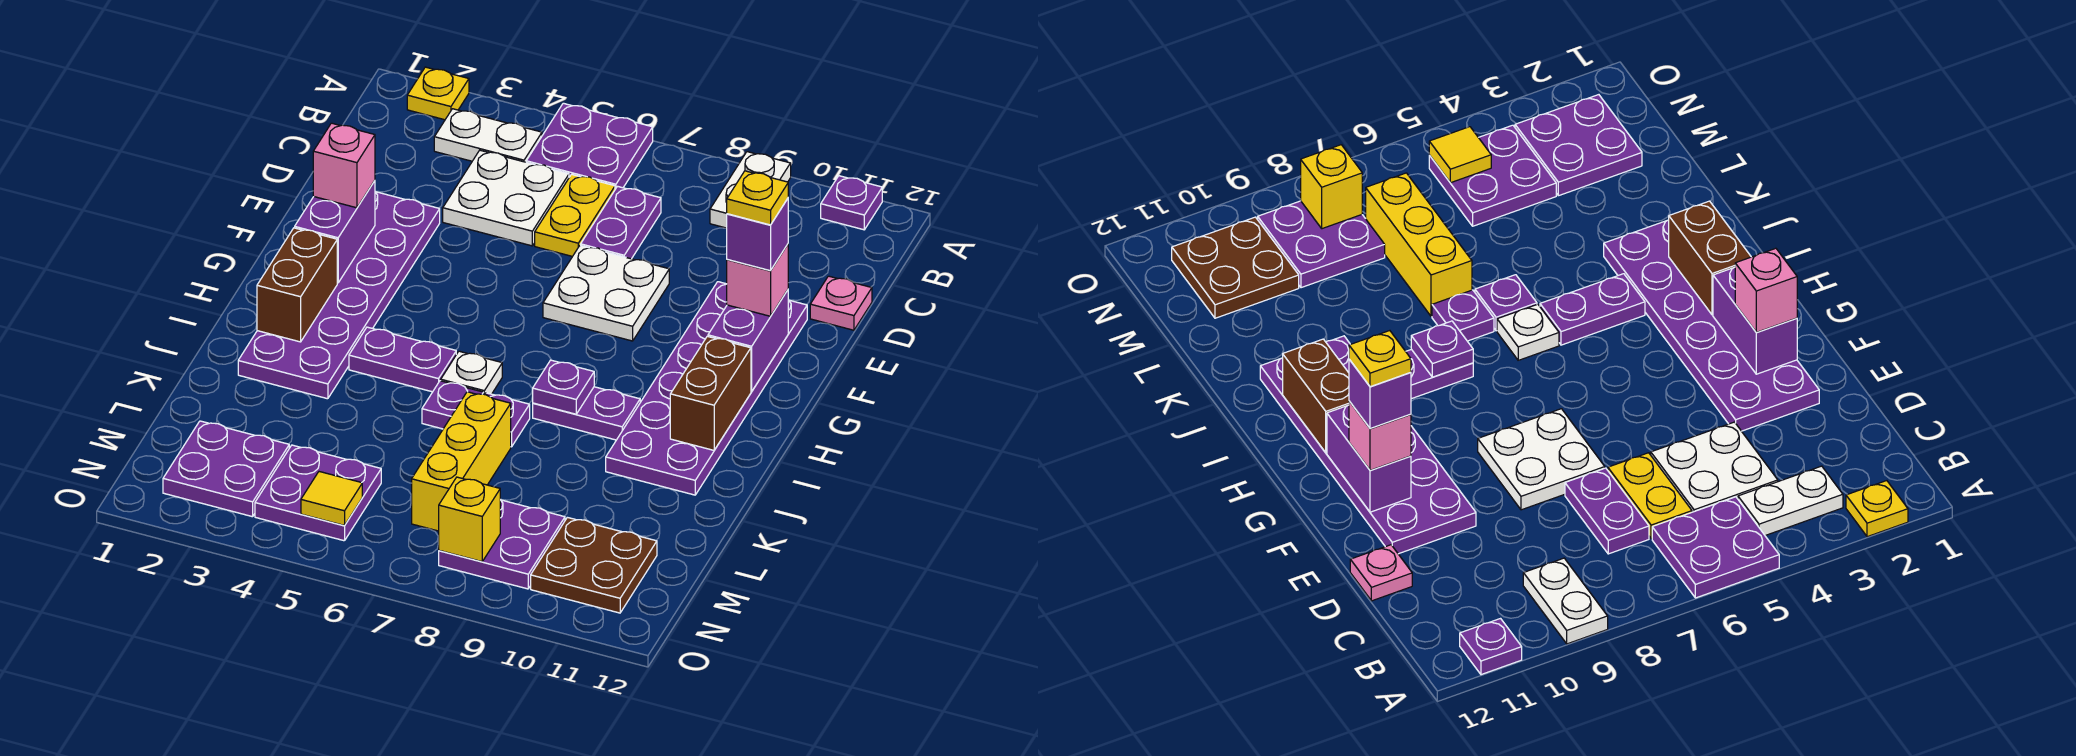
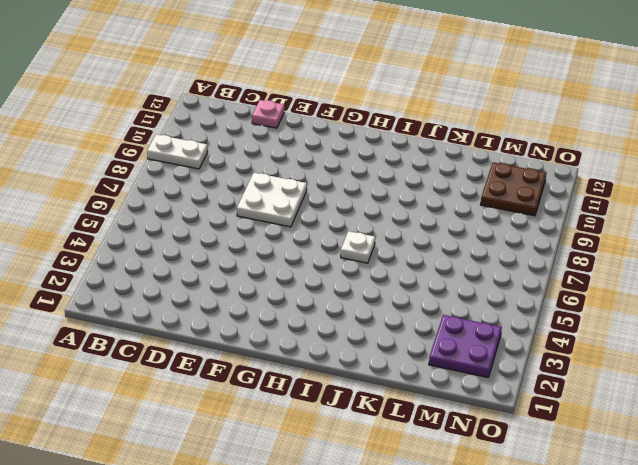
none -> yellow plate A2 level 1
none -> purple plate A5:B6 level 1
none -> purple plate A11 level 1
none -> white plate B3:B4 level 1

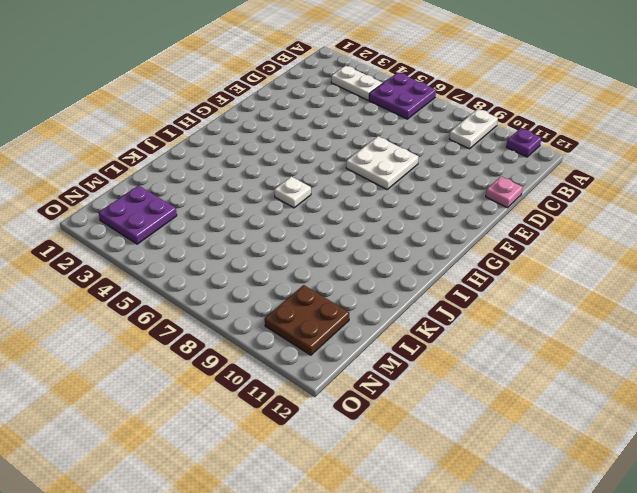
none -> yellow plate A2 level 1
none -> white plate C4:D5 level 1
none -> yellow plate C6:D6 level 1
none -> purple plate C7:D7 level 1

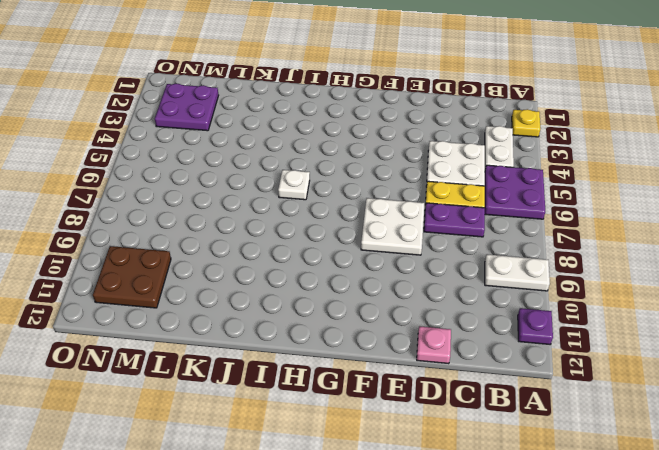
none -> purple plate E2:J3 level 1
none -> purple plate E10:J11 level 1
none -> purple plate I4:I5 level 1
none -> purple plate I8:I9 level 1

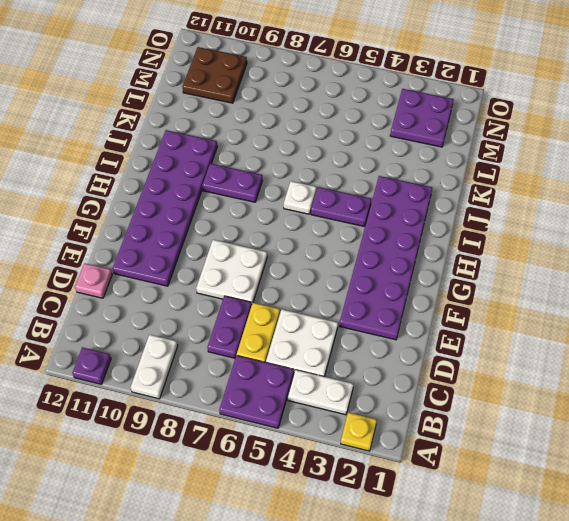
none -> purple plate J6 level 1
none -> purple plate J7 level 1
none -> yellow brick K7:M7 level 1
none -> purple plate M4:N5 level 1

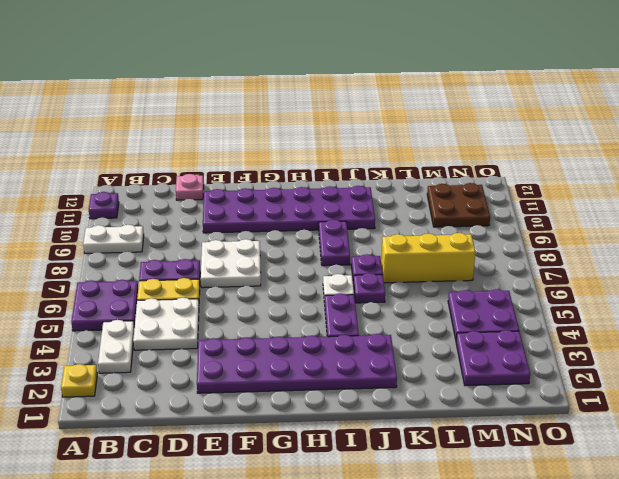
none -> purple plate M8:N9 level 1
none -> purple brick F2:G2 level 2
none -> purple brick F11:G11 level 2
none -> brown brick H2:I2 level 2

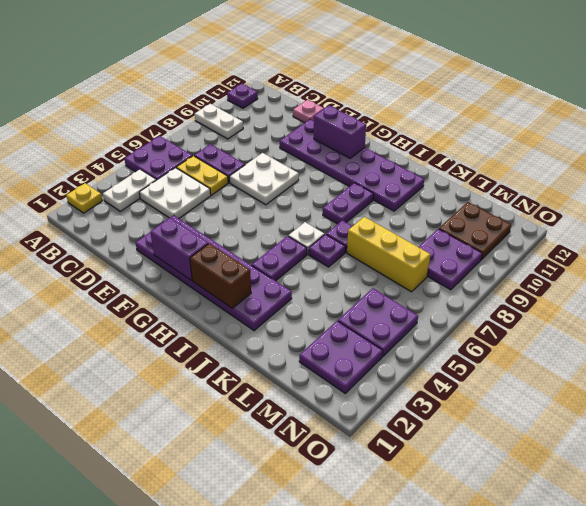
none -> brown brick H11:I11 level 2
none -> purple plate I8 level 2
none -> yellow tile N5 level 2
none -> yellow brick N8 level 2

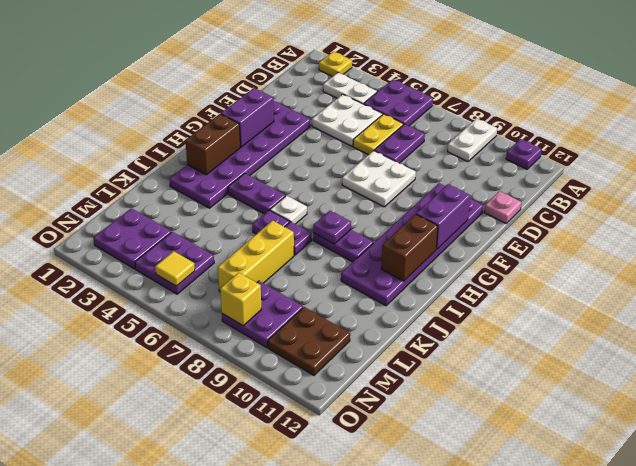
none -> pink brick F2 level 3
none -> pink brick F11 level 3
none -> purple brick F11 level 4
none -> yellow plate F11 level 5

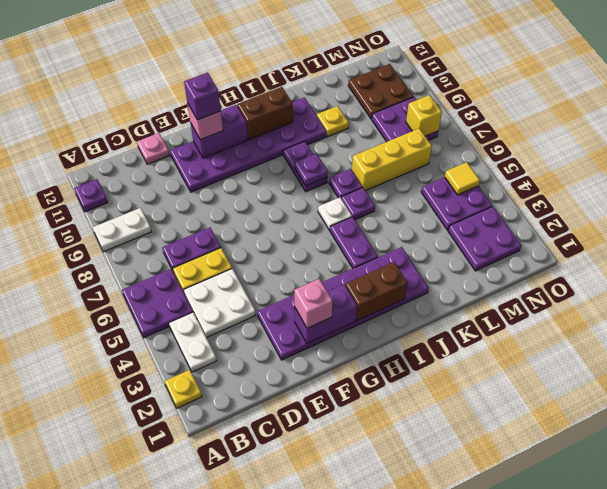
yellow plate K10 level 1 -> yellow plate F11 level 5
none -> white plate E7:F8 level 1

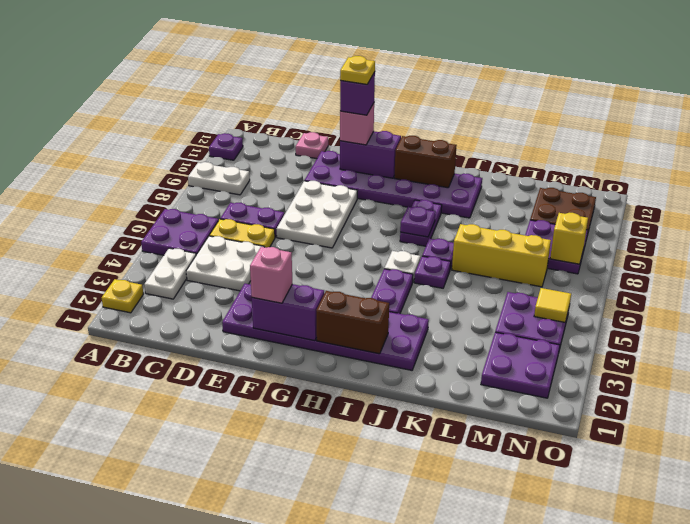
white plate E7:F9 level 1 -> white plate E7:F8 level 1

